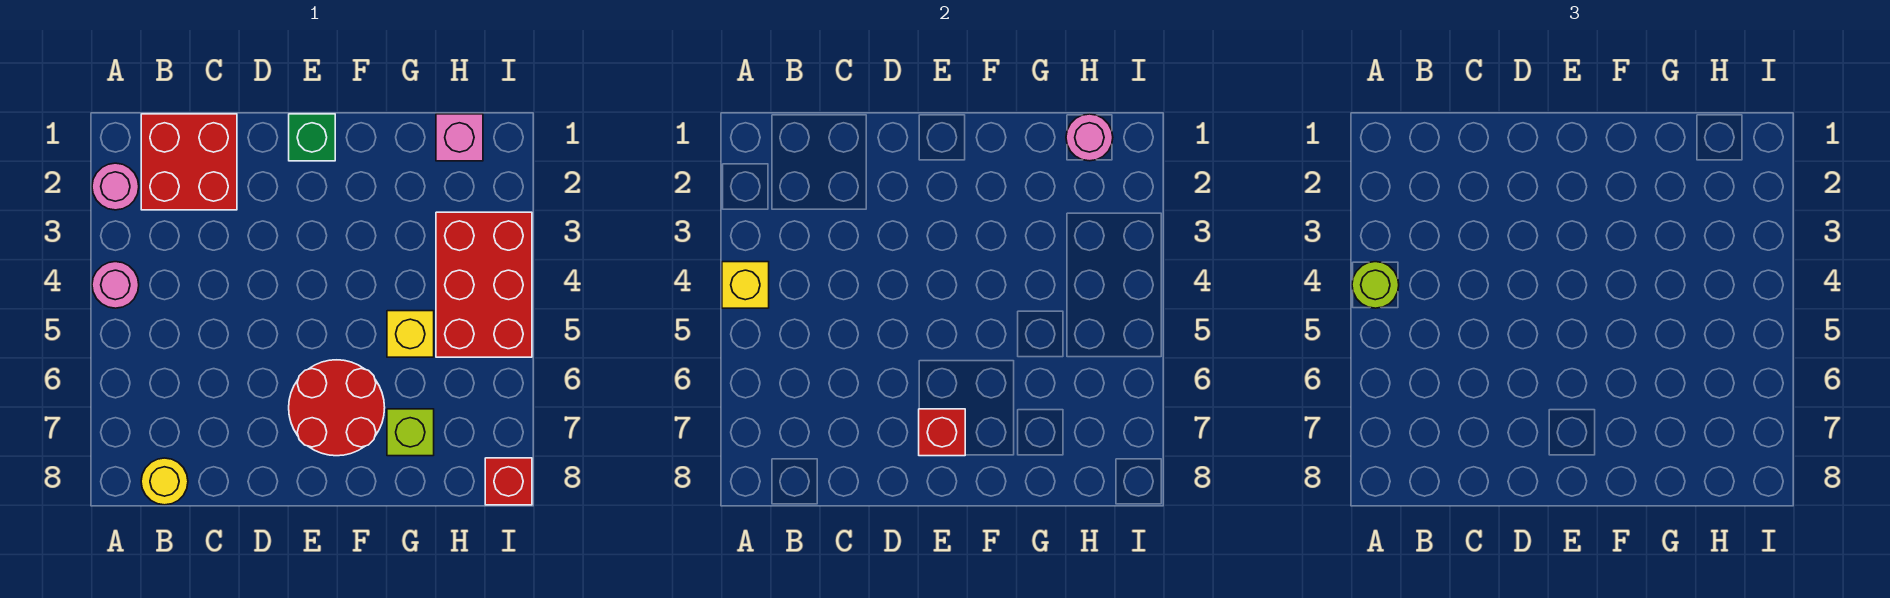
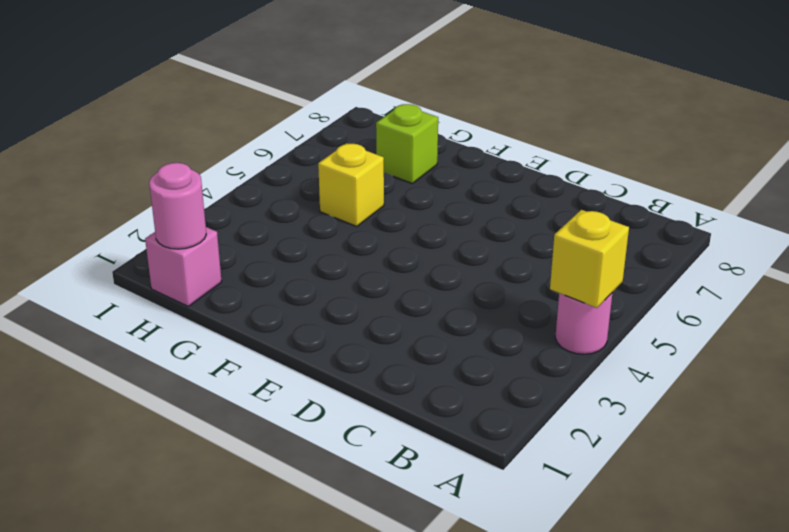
none -> pink round brick A2 level 1
none -> red brick B1:C2 level 1
none -> yellow round brick B8 level 1

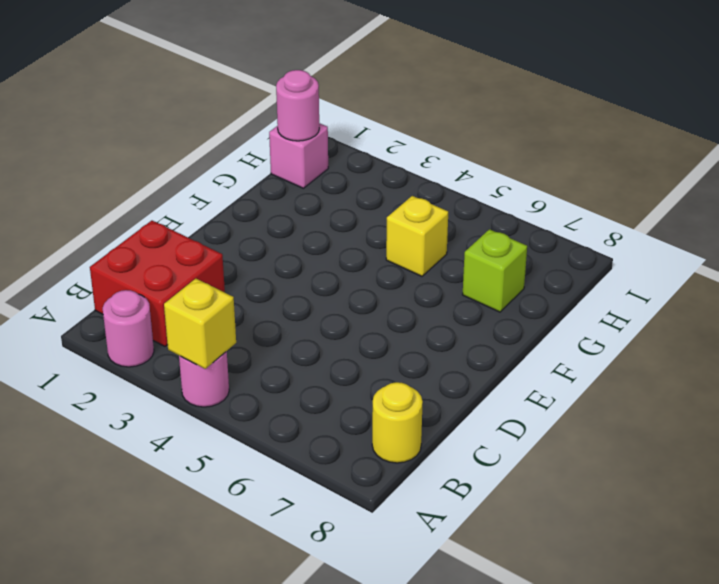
none -> green brick E1 level 1
none -> red round brick E6:F7 level 1
none -> red brick H3:I5 level 1

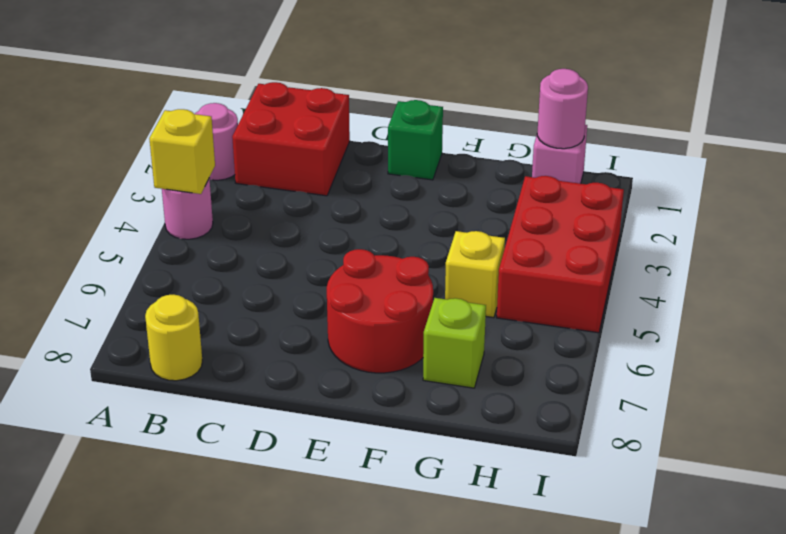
none -> red brick I8 level 1
none -> red brick E7 level 2
none -> lime round brick A4 level 3

